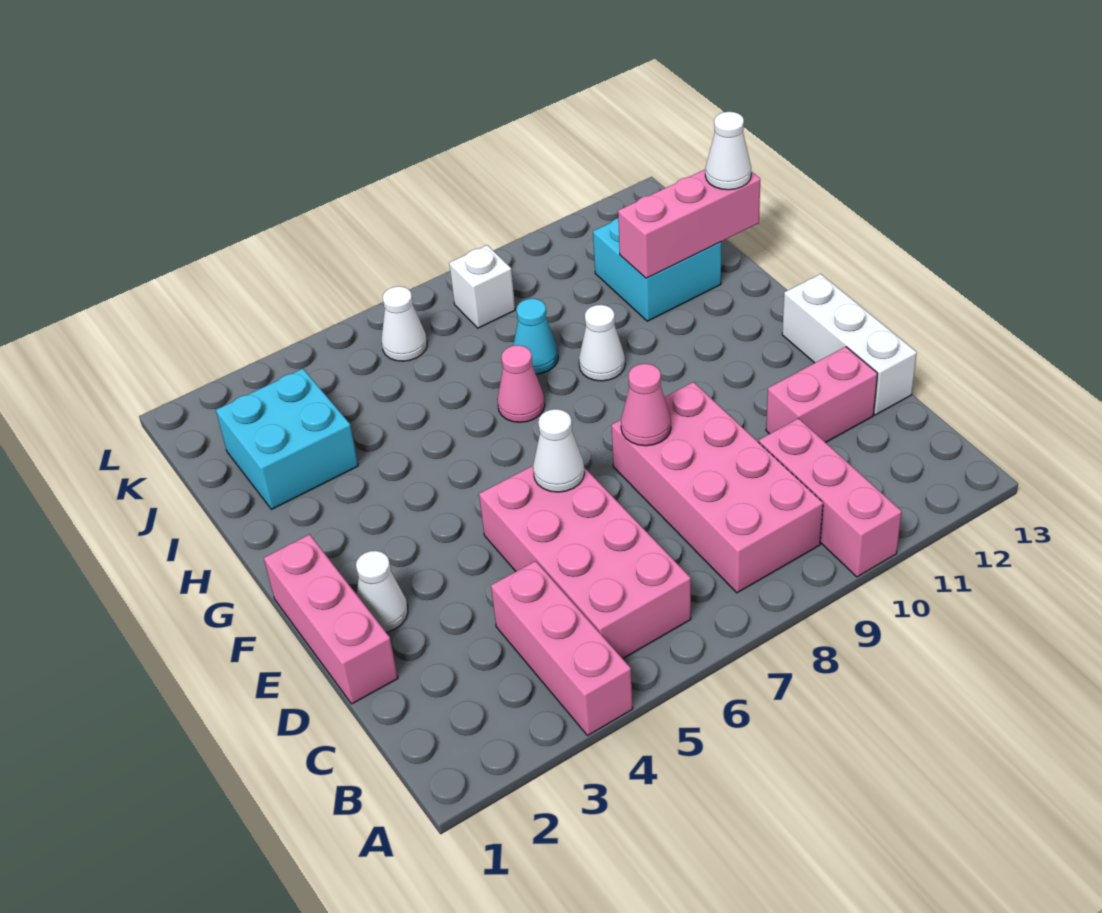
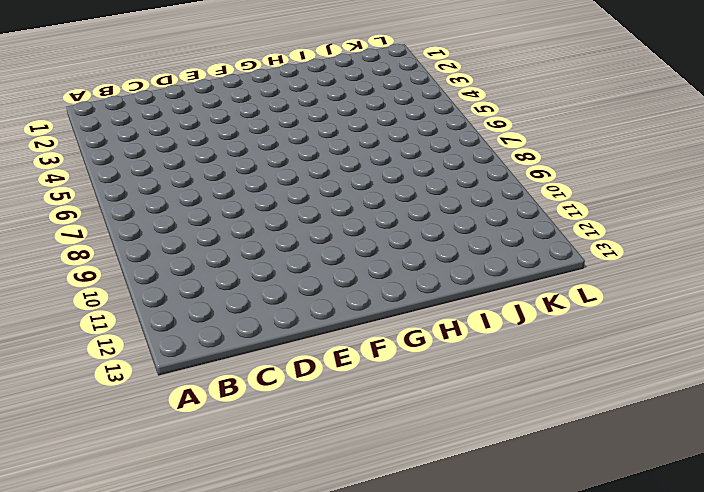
none -> pink brick A4:C4 level 1
none -> pink brick A10:C10 level 1
none -> pink brick B5:E6 level 1

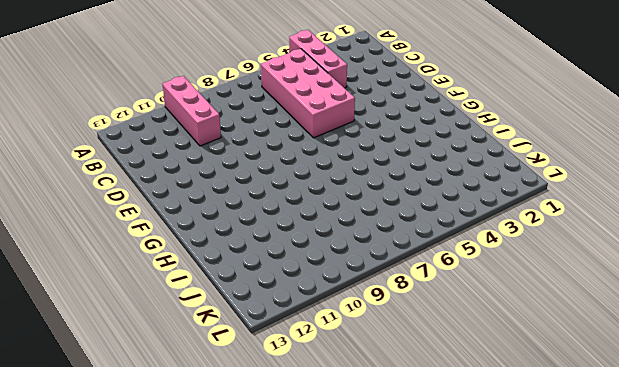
none -> pink brick B8:E9 level 1
none -> pink brick D1:F1 level 1
none -> pink brick D11:D12 level 1

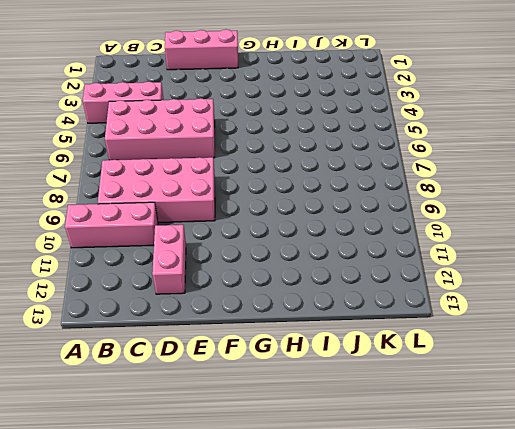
none -> white brick D13:F13 level 1
none -> white cone E2 level 1
none -> pink cone H7 level 1

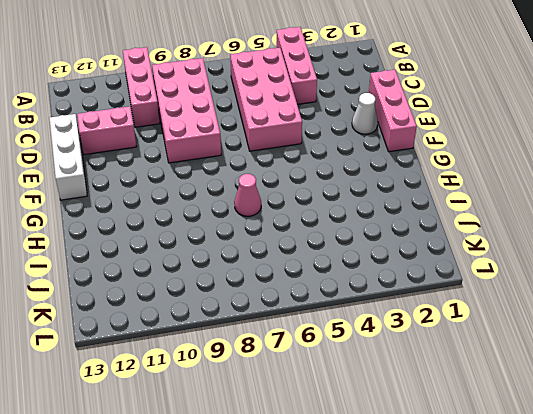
none -> white cone H9 level 1
none -> cyan brick I2:J3 level 1
none -> cyan cone I8 level 1

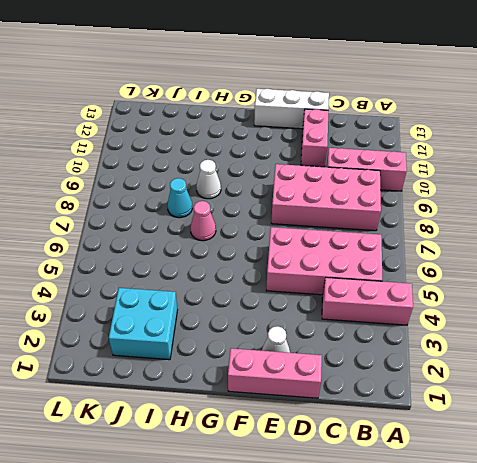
none -> cyan brick I11:J12 level 1
none -> white cone K6 level 1
none -> white brick K8 level 1

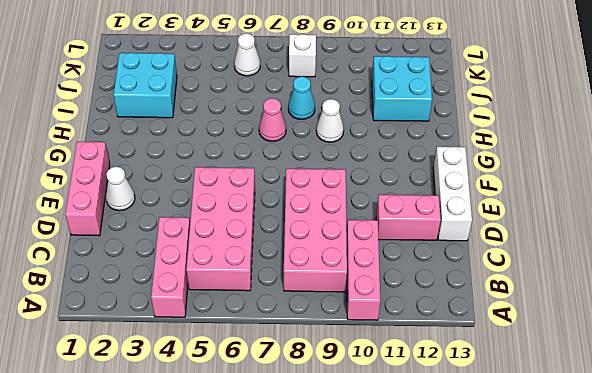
none -> white cone E6 level 2
none -> pink cone E8 level 2
none -> pink brick I11:I13 level 2

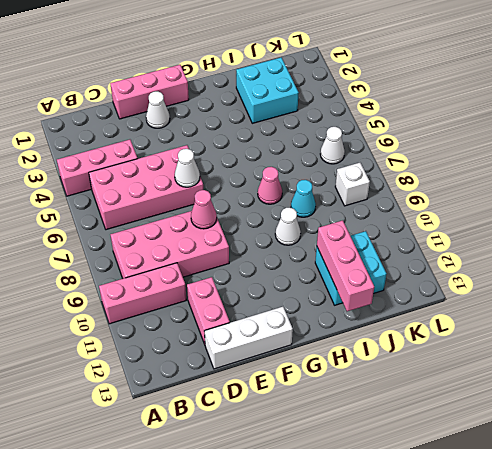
none -> white cone I13 level 3

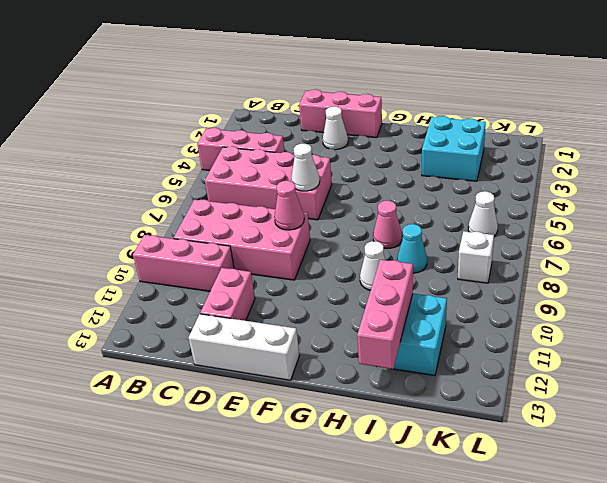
none -> white cone I13 level 3

